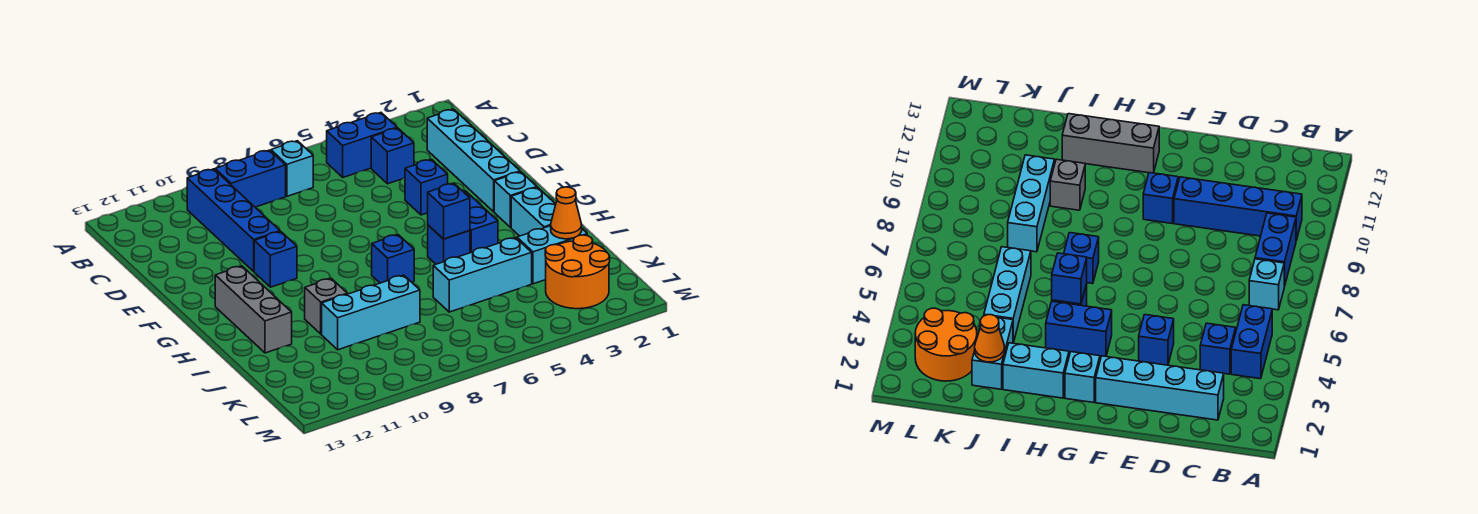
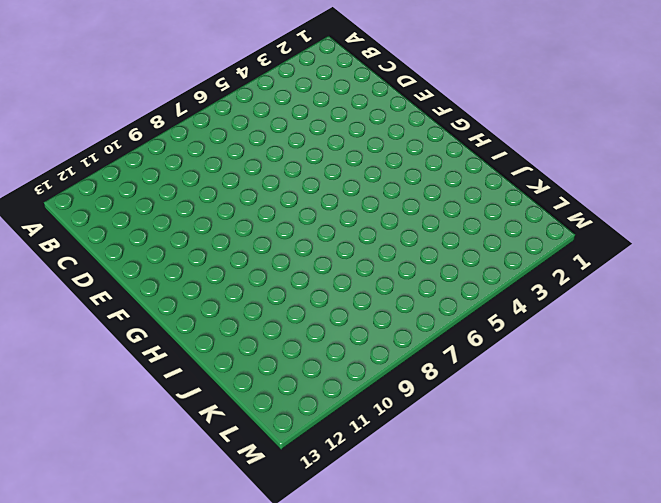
none -> blue brick B4:B5 level 1
none -> cyan brick B7 level 1
none -> blue brick B8:B9 level 1

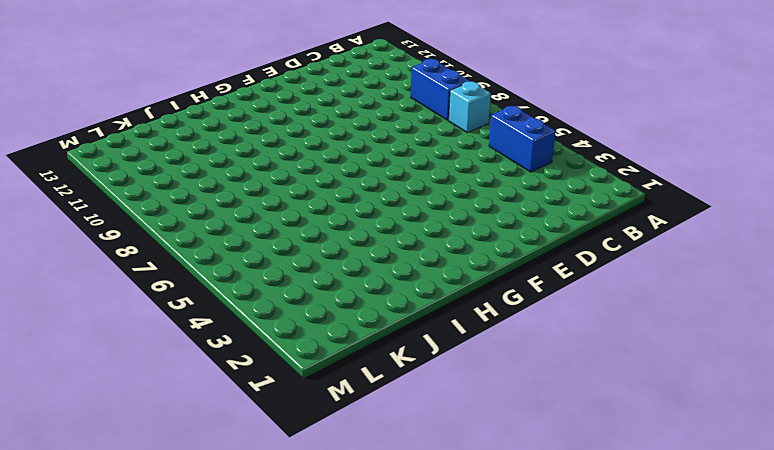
none -> blue brick B10:E10 level 1
none -> cyan brick C2:F2 level 1
none -> blue brick C4 level 1

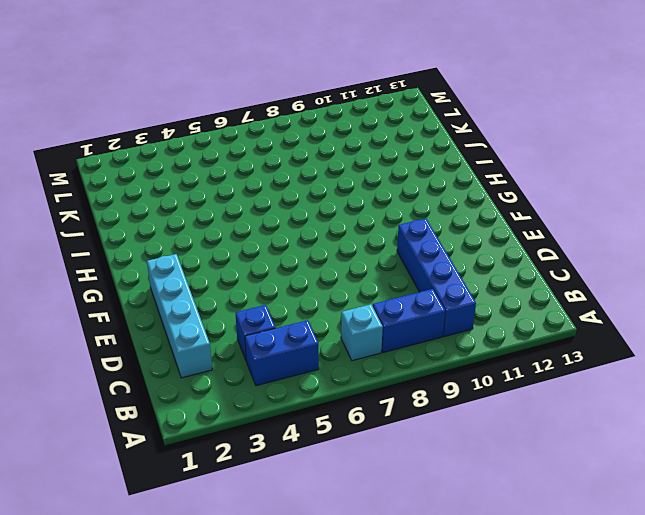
none -> blue brick E4 level 1
none -> blue brick F10 level 1
none -> cyan brick G2 level 1

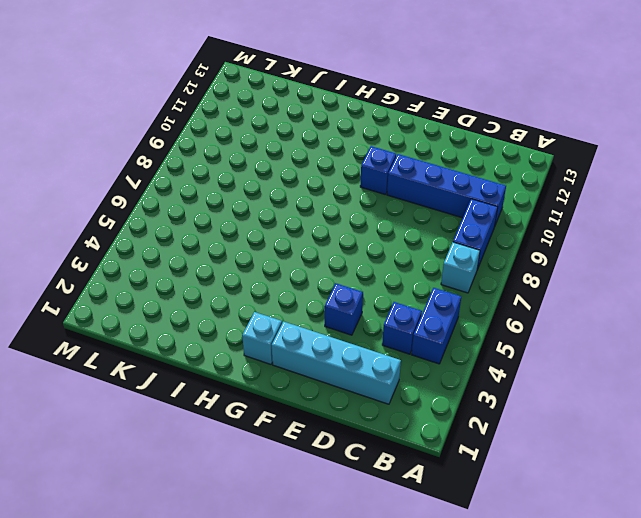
none -> blue brick G4:H4 level 1
none -> grey brick G12:I12 level 1
none -> cyan brick H2:I2 level 1

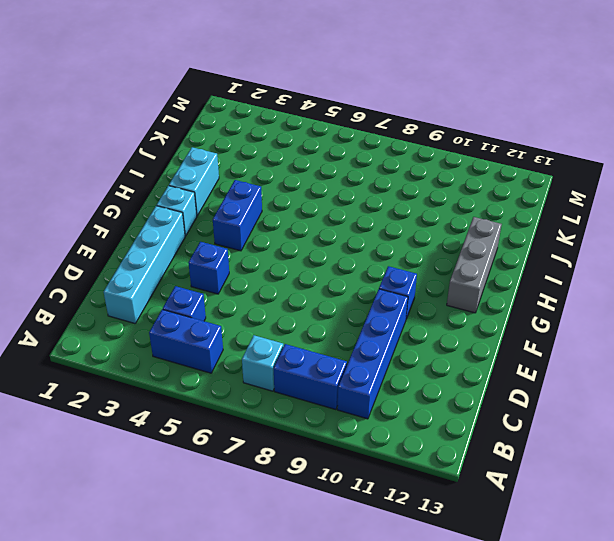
none -> blue brick H5 level 1
none -> blue brick H7 level 1
none -> grey brick I10 level 1

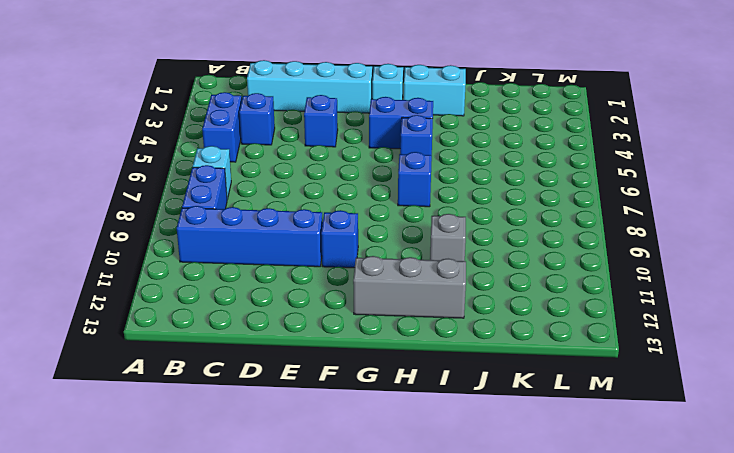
none -> cyan brick J2:J3 level 1
none -> cyan brick J4:J6 level 1
none -> cyan brick J8:J10 level 1

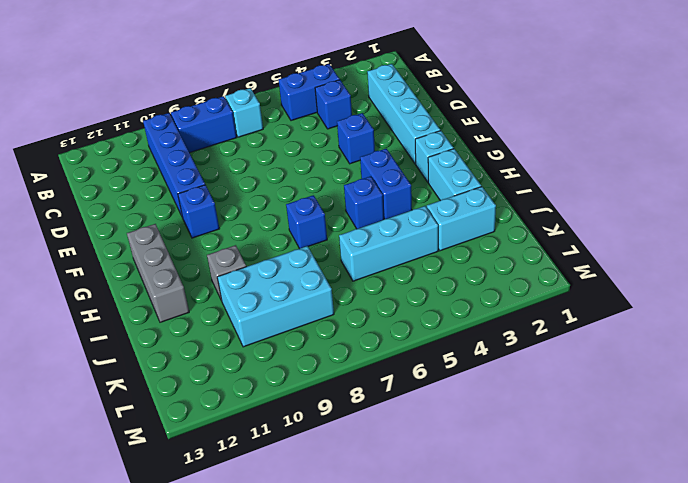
cyan brick J8:K10 level 1 -> cyan brick J8:J10 level 1
none -> orange round brick K2:L3 level 1
none -> blue brick H5 level 2
none -> orange cone J2 level 2

